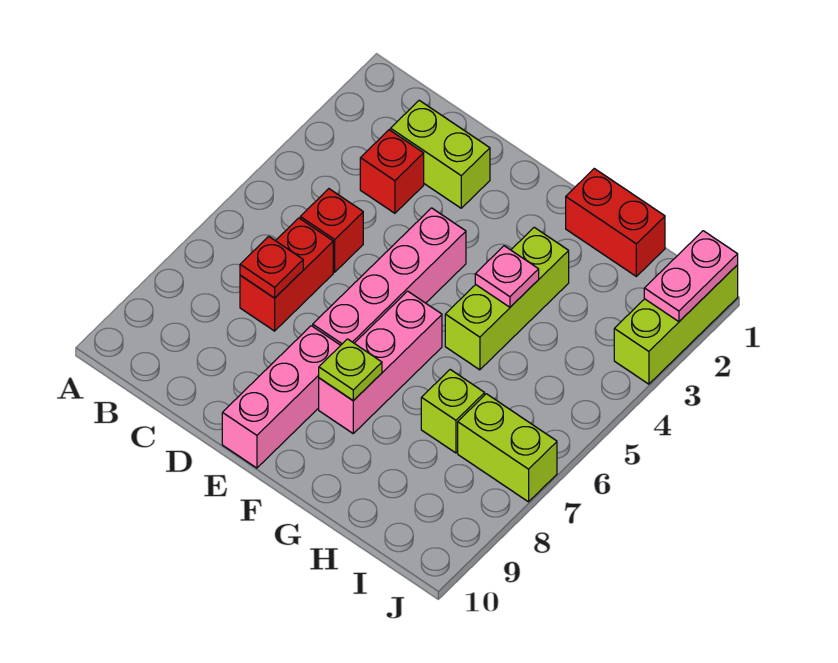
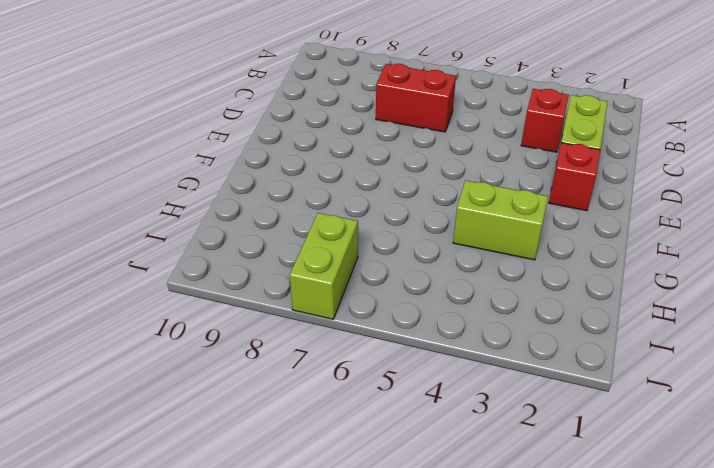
red brick E2 level 1 -> red brick C5 level 1
lime brick G3:G4 level 1 -> lime brick G3:G5 level 1
none -> pink brick E4:E7 level 1
none -> pink brick E8:E10 level 1
none -> pink brick F6:F8 level 1

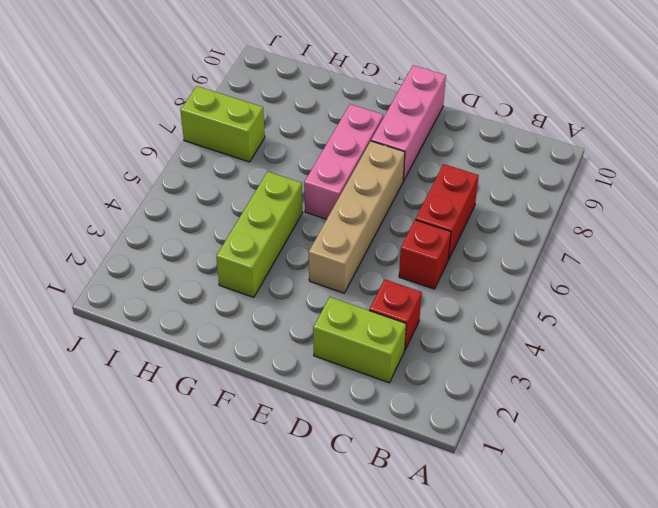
tan brick E4:E7 level 1 -> pink brick E4:E7 level 1
none -> red brick G1:H1 level 1
none -> lime brick H7 level 1
none -> lime brick J1:J3 level 1

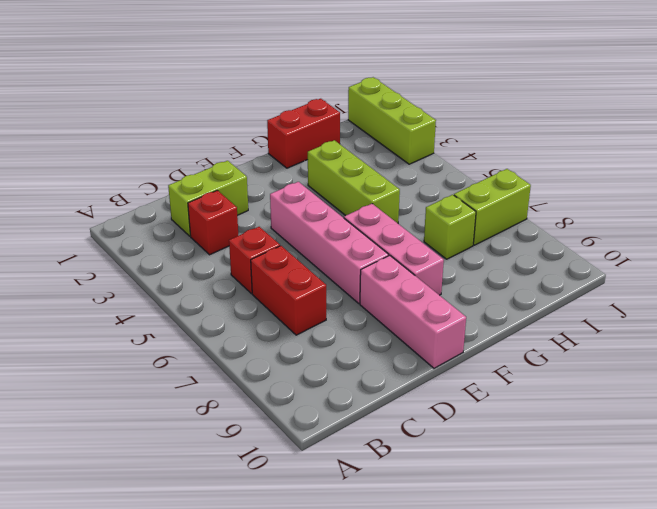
none -> red plate C7 level 2
none -> lime plate F8 level 2
none -> pink plate G4 level 2

